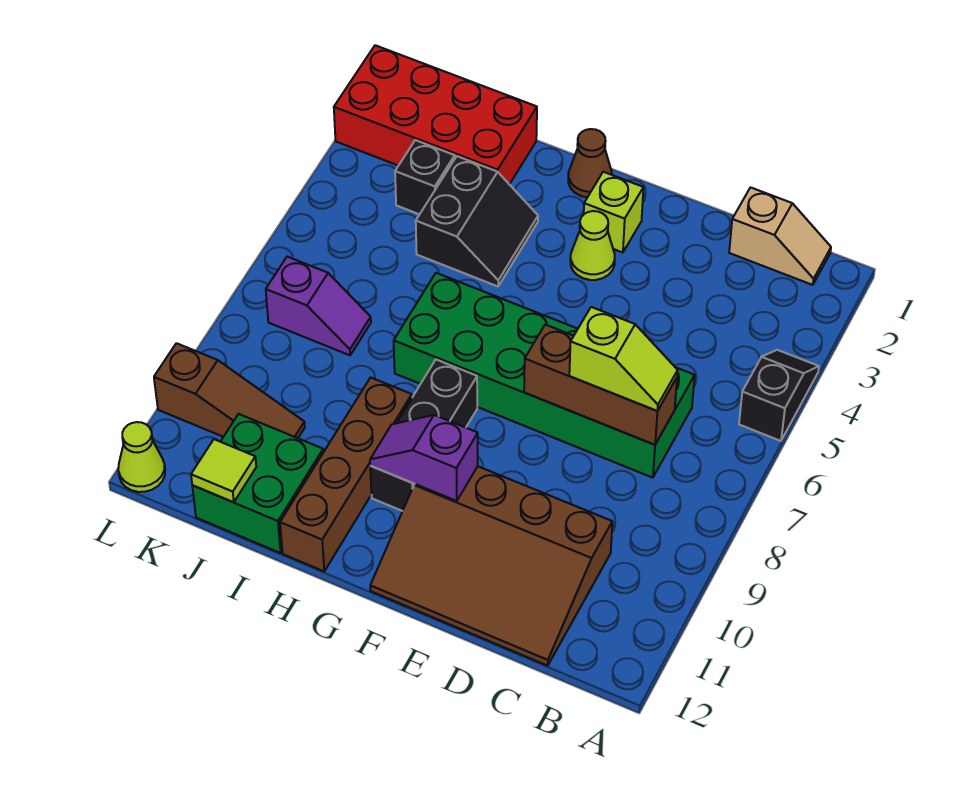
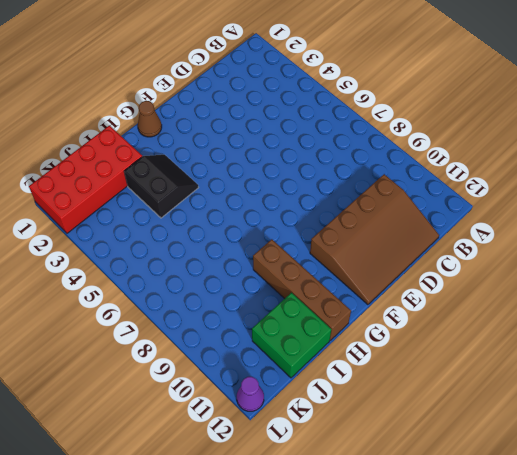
purple cone L12 level 1 -> lime cone L12 level 1
none -> black slope A4:A5 level 1 top 5
none -> tan slope B1:C1 level 1 top C
none -> green brick C6:H7 level 1

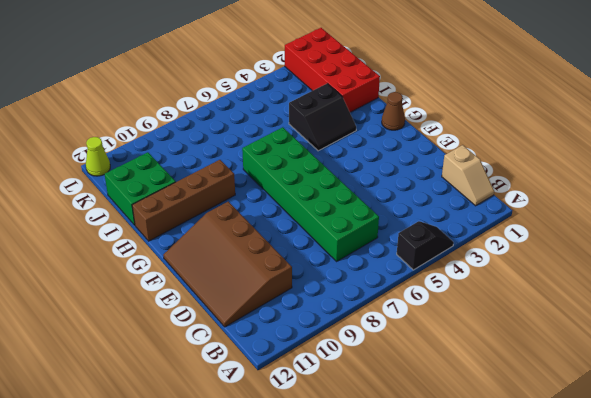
none -> lime brick F2 level 1
none -> lime cone F3 level 1
none -> black brick G8:G10 level 1

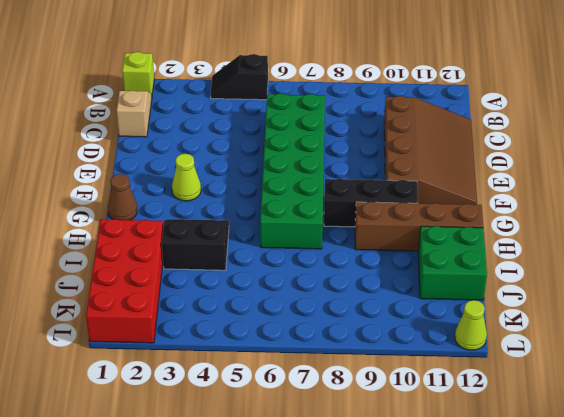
lime brick A1 level 1 -> lime brick F2 level 1
none -> black brick J3 level 1
none -> purple slope J7:K7 level 1 top K
none -> brown slope J10:L10 level 1 top L

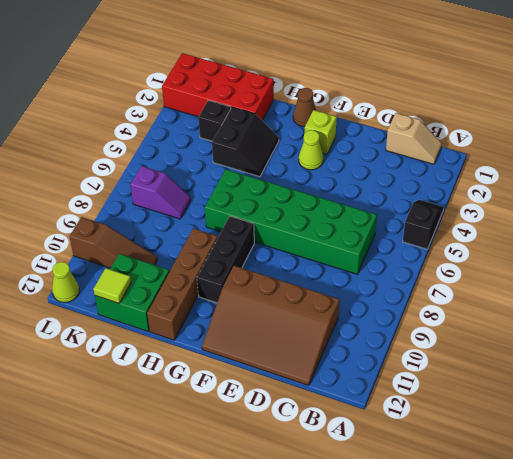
none -> brown brick C7:E7 level 2
none -> purple slope F10:G10 level 2 top F
none -> lime slope C7:D7 level 3 top D

